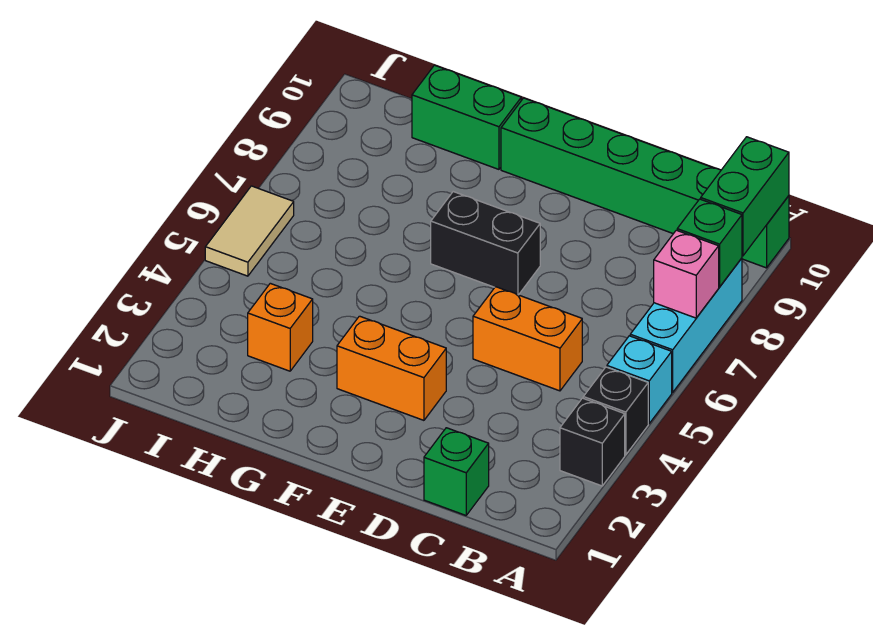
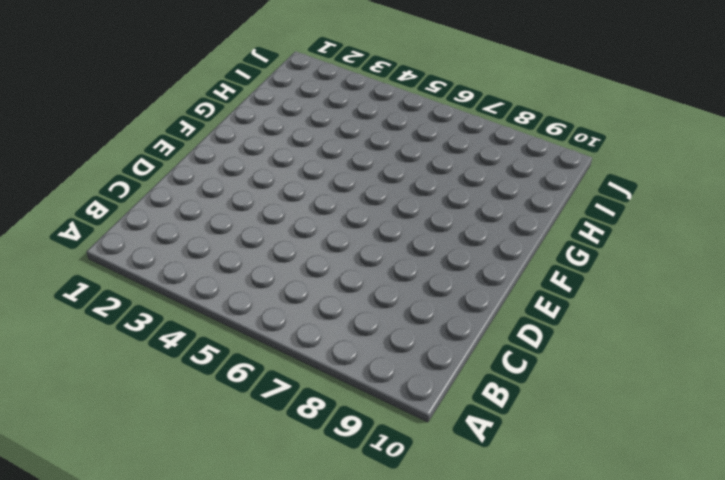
none -> black brick A3 level 1
none -> black brick A4 level 1
none -> cyan brick A5 level 1

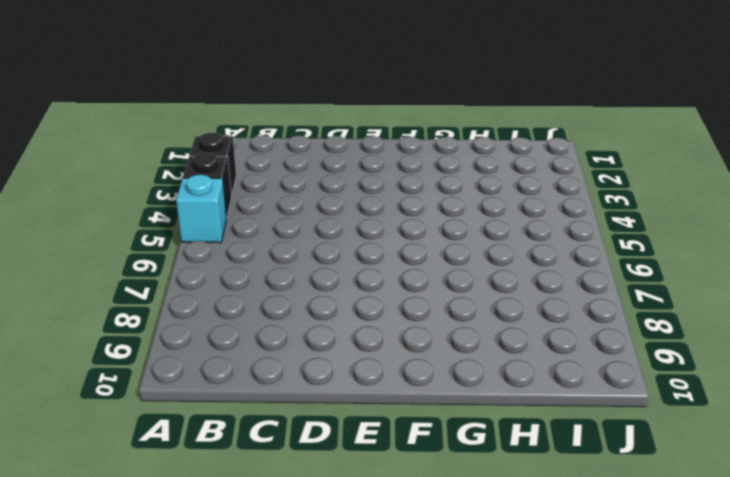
none -> cyan brick A6:A8 level 1
none -> green brick A10:F10 level 1
none -> green brick C1 level 1

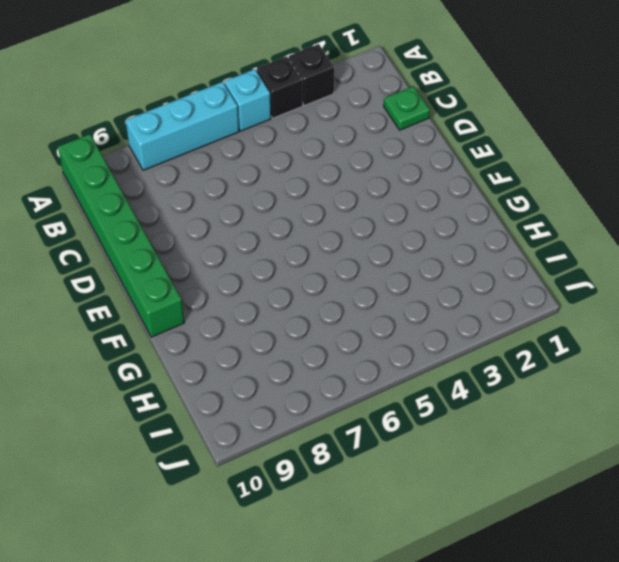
green plate C1 level 1 -> green brick C1 level 1
none -> orange brick C5:D5 level 1
none -> orange brick E3:F3 level 1
none -> black brick E7:F7 level 1

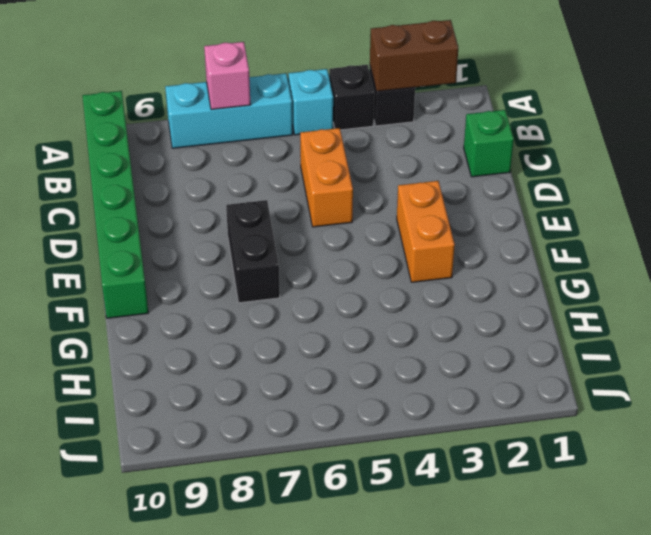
brown brick A2:A3 level 2 -> none
none -> green brick G10:H10 level 1
none -> orange brick H3 level 1
none -> tan tile J5:J6 level 1

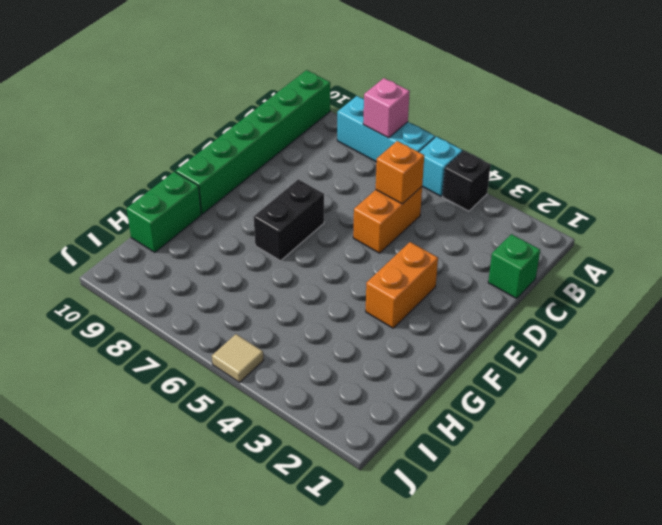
orange brick C5 level 2 -> orange brick H3 level 1
tan tile J5 level 1 -> tan tile J5:J6 level 1
none -> black brick A3 level 1
none -> green brick A8 level 2
none -> green brick A9:A10 level 2

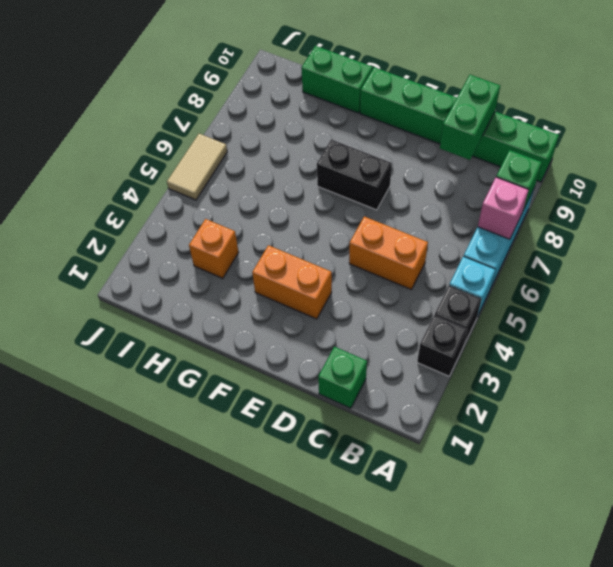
green brick C9:C10 level 2 -> green brick A9:A10 level 2

